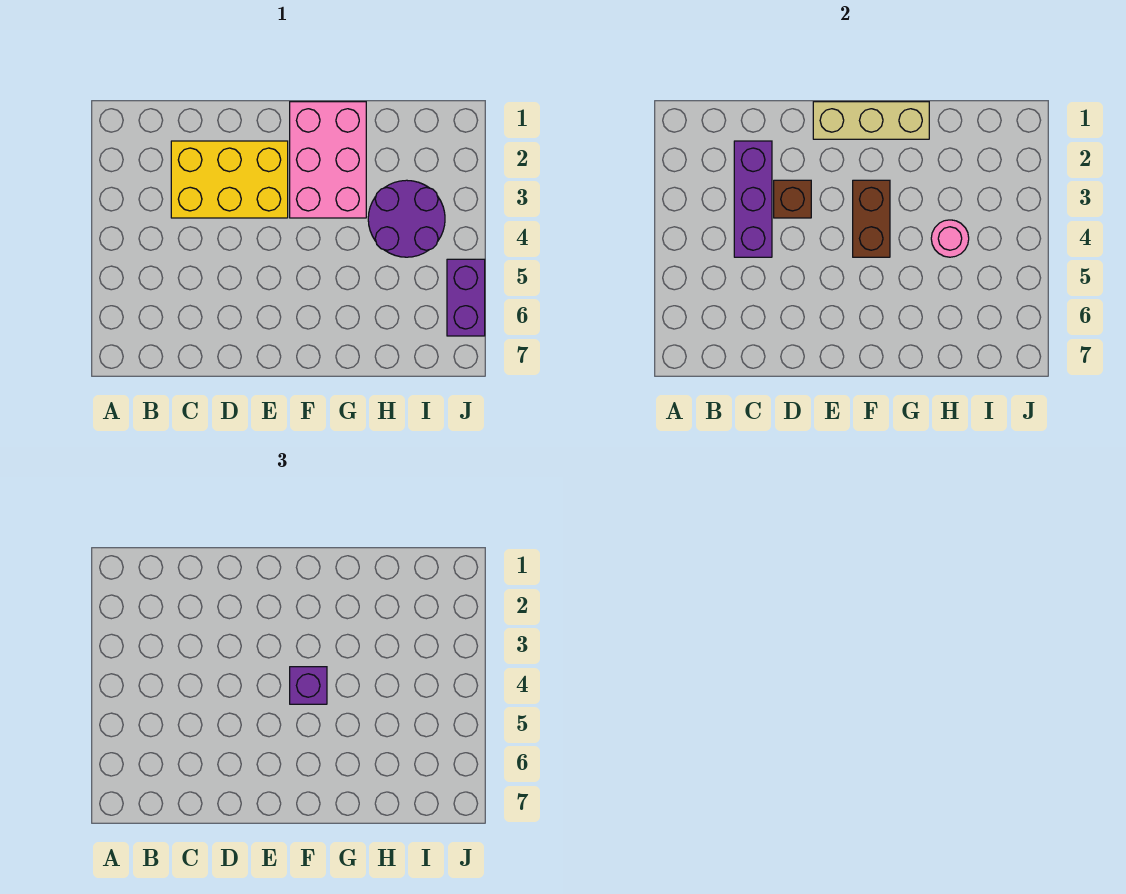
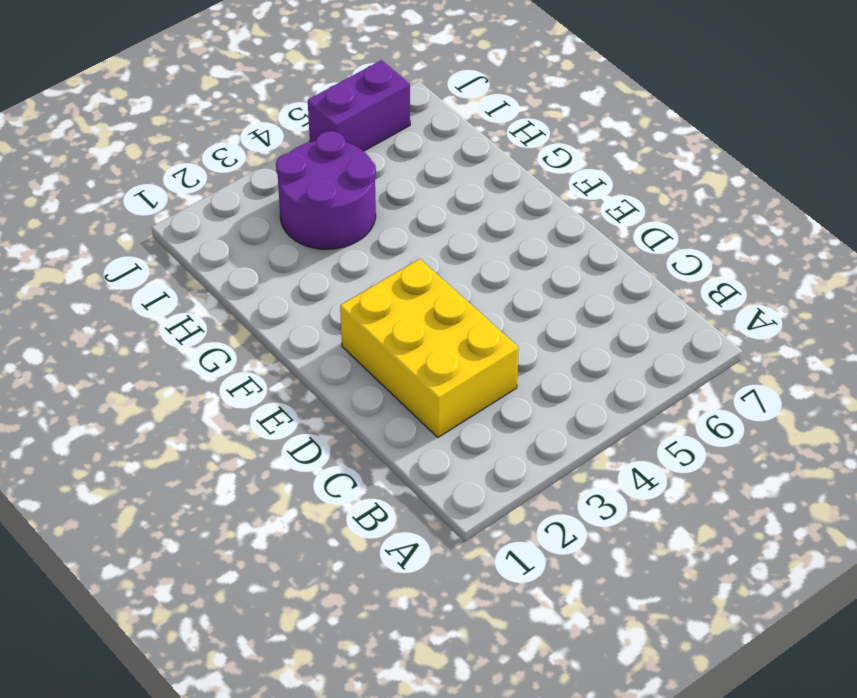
none -> pink brick F1:G3 level 1
none -> purple brick C2:C4 level 2

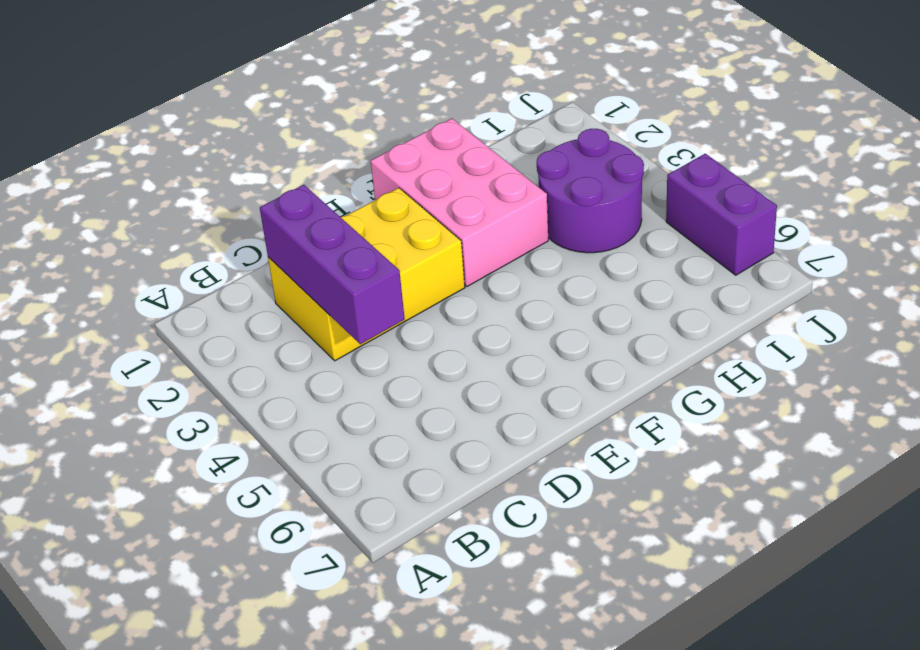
none -> brown brick D3 level 2
none -> tan brick E1:G1 level 2

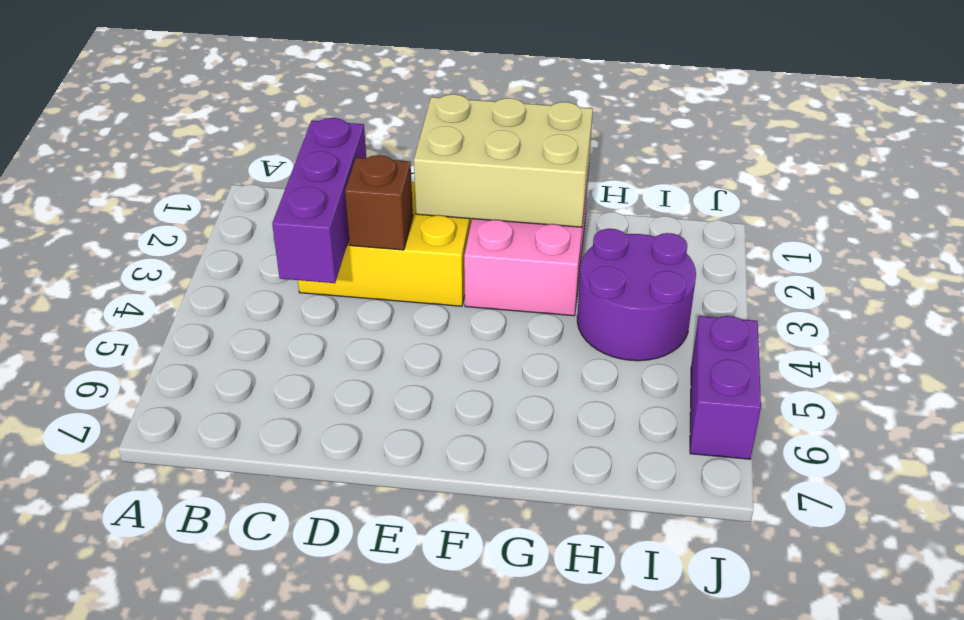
tan brick E1:G2 level 2 -> tan brick E1:G1 level 2
none -> brown brick F3:F4 level 2
none -> pink round brick H4 level 2

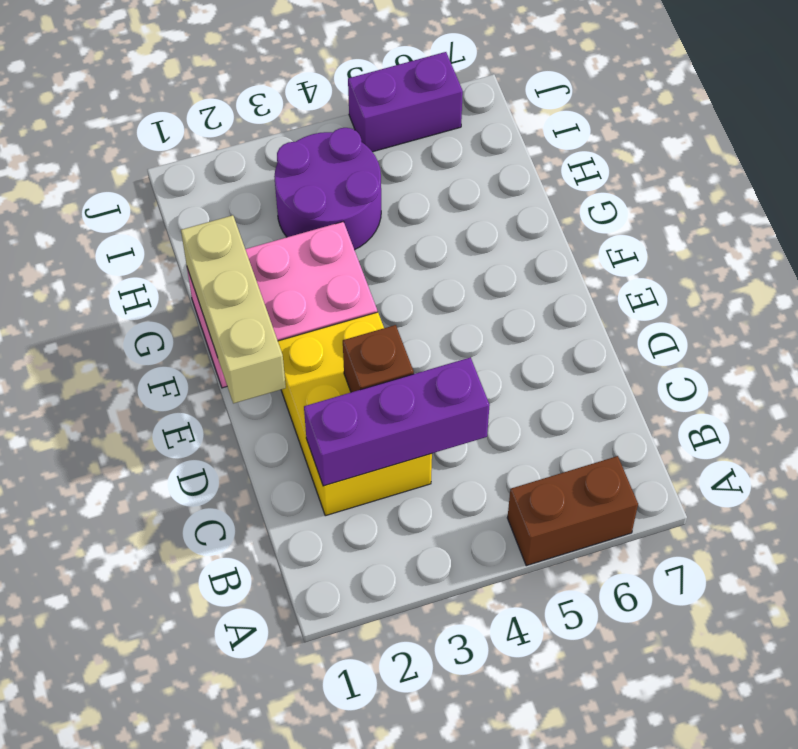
brown brick A5:A6 level 1 -> brown brick F3:F4 level 2
none -> pink round brick H4 level 2
none -> purple brick F4 level 3

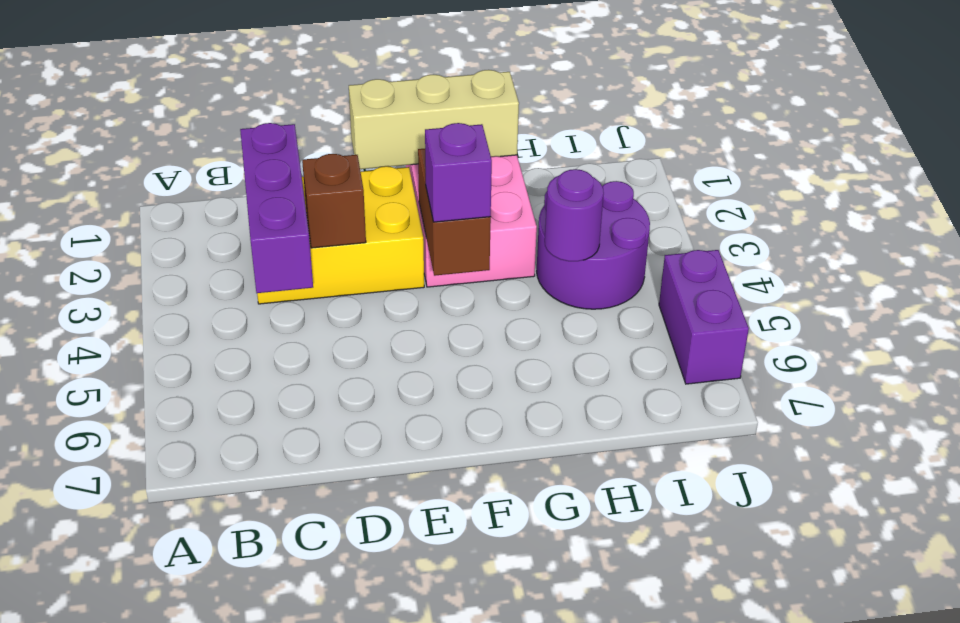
purple round brick H4 level 2 -> pink round brick H4 level 2

